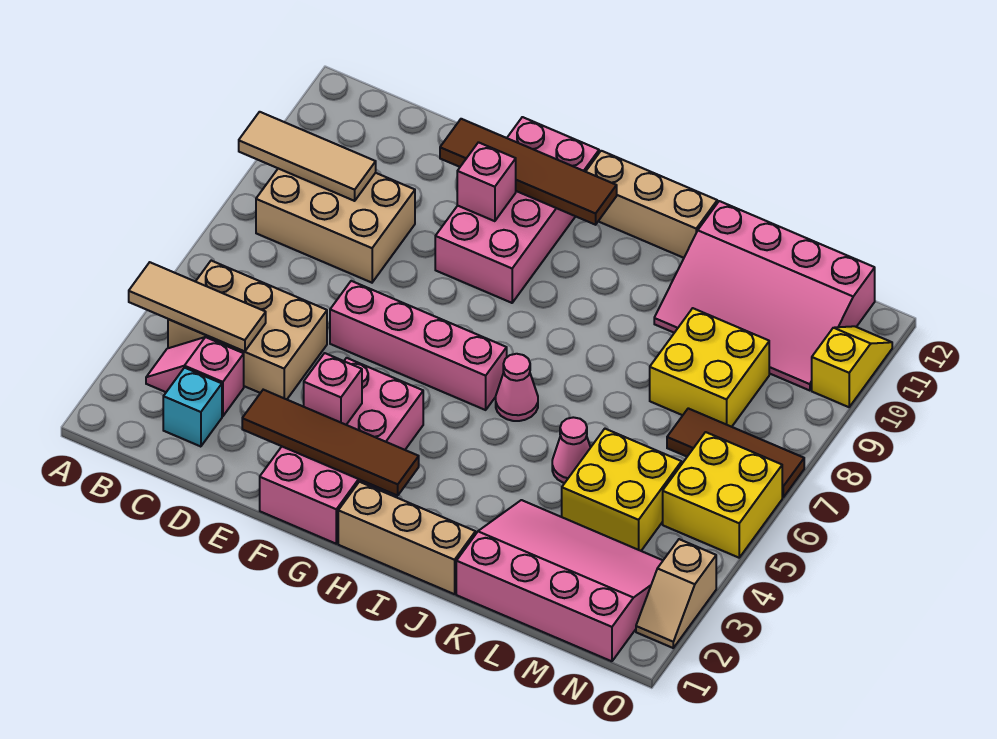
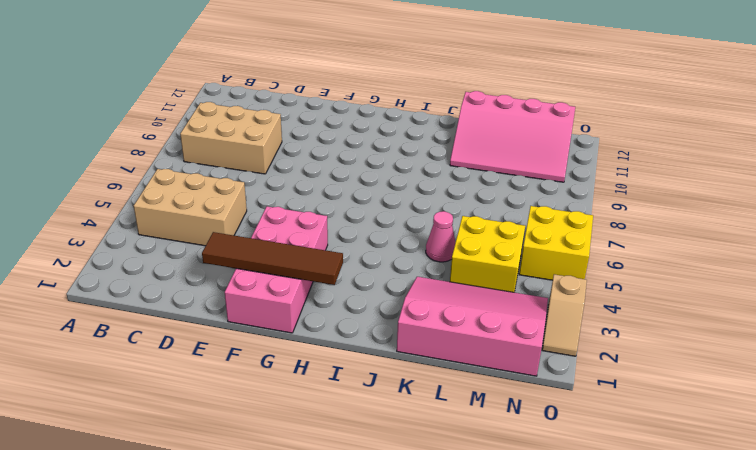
none -> pink slope B3:C3 level 1 top C
none -> cyan brick C2 level 1
none -> pink brick E6:H6 level 1

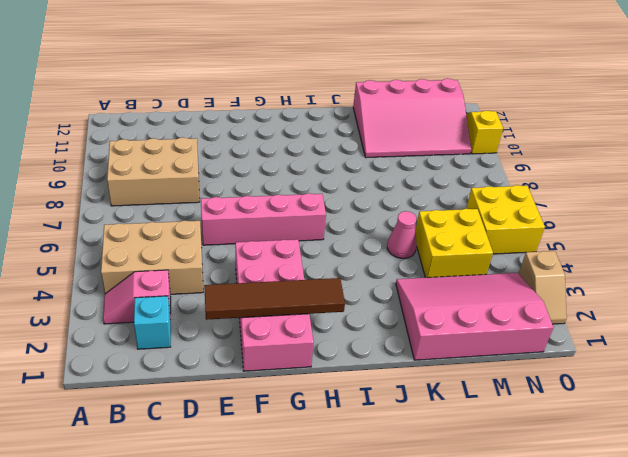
none -> pink brick F9:G12 level 1
none -> tan brick H1:J1 level 1
none -> tan brick H12:J12 level 1

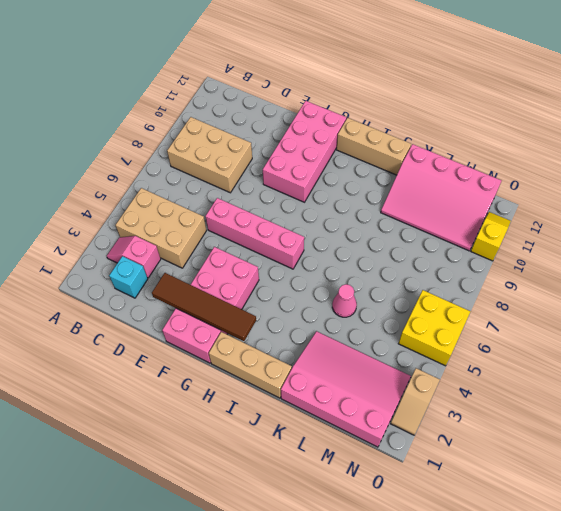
none -> pink cone I6 level 1
none -> yellow brick L4:M5 level 1
none -> yellow brick L8:M9 level 1

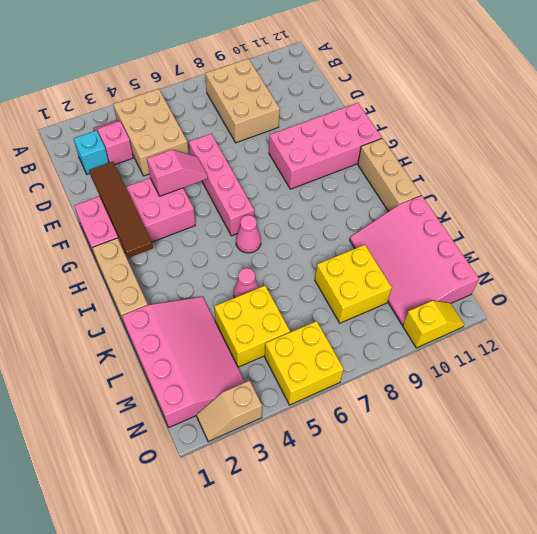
pink slope F4:F5 level 2 top 4 -> none
none -> brown tile M7:O7 level 1
none -> tan tile A4:C4 level 2
none -> tan tile A9:C9 level 2

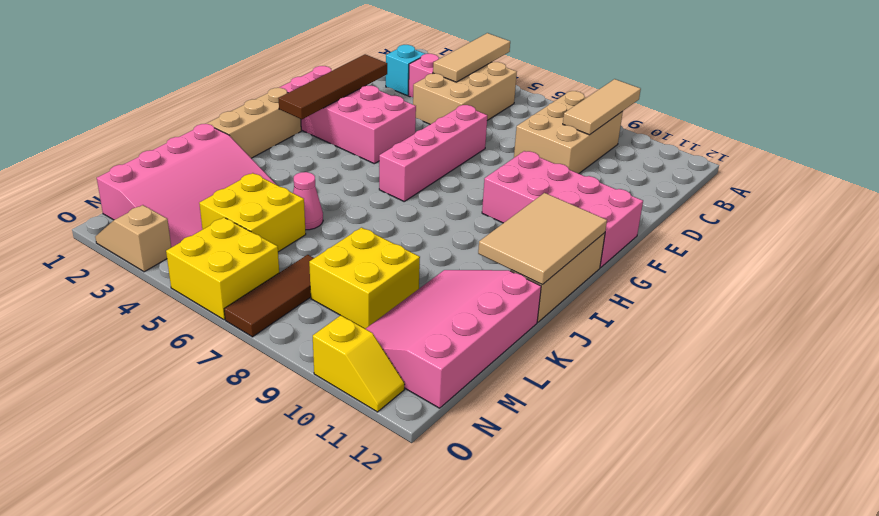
tan tile H11:J12 level 2 -> brown tile E11:H11 level 2
none -> pink cone I6 level 1
none -> pink brick F3 level 2
none -> pink brick F10 level 2

